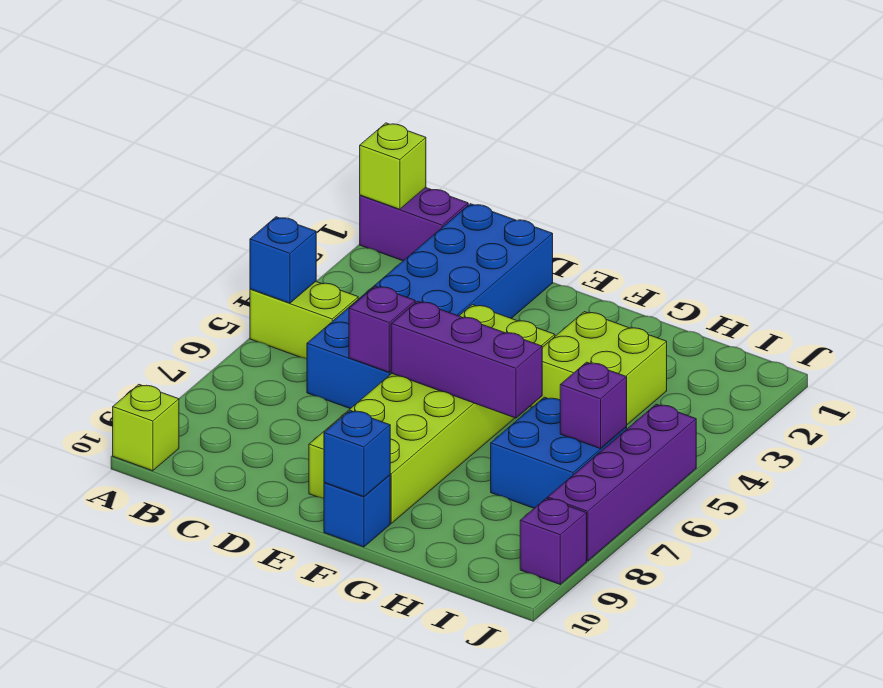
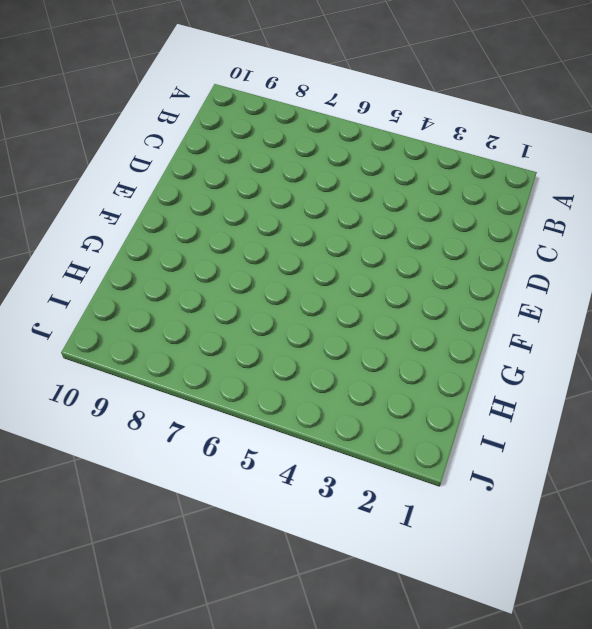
none -> purple brick A1:B1 level 1
none -> lime brick A5:B5 level 1
none -> lime brick A10 level 1

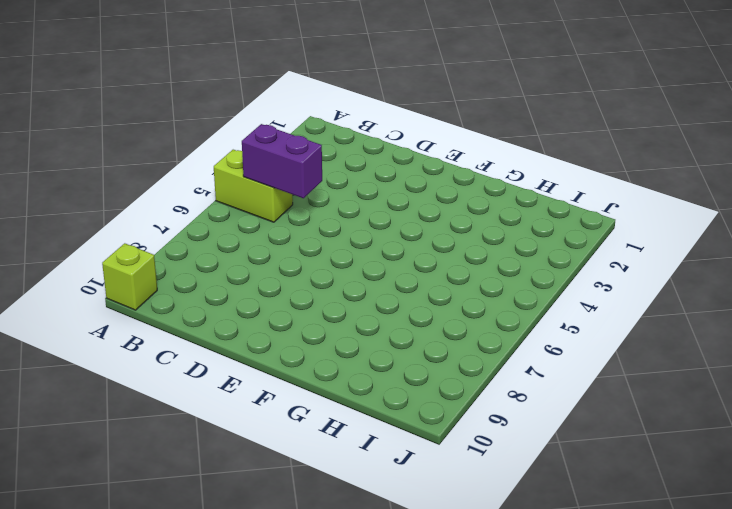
purple brick B5:C5 level 2 -> purple brick A1:B1 level 1
none -> blue brick C1:D6 level 1
none -> lime brick E4:F9 level 1
none -> blue brick F10 level 1

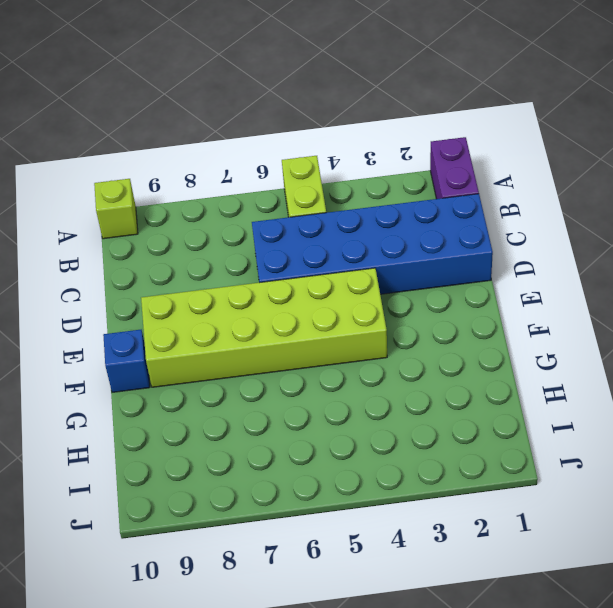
none -> lime brick G3:H4 level 1
none -> blue brick H6:I7 level 1
none -> purple brick J5:J8 level 1

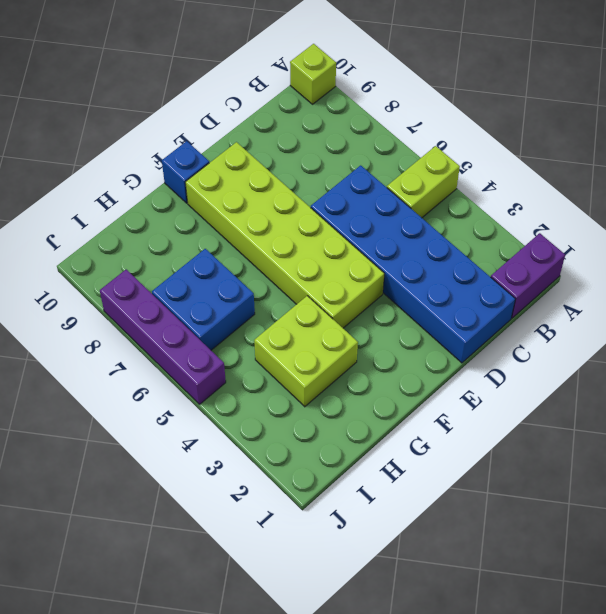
none -> purple brick J9 level 1
none -> lime brick A1 level 2
none -> blue brick A5 level 2

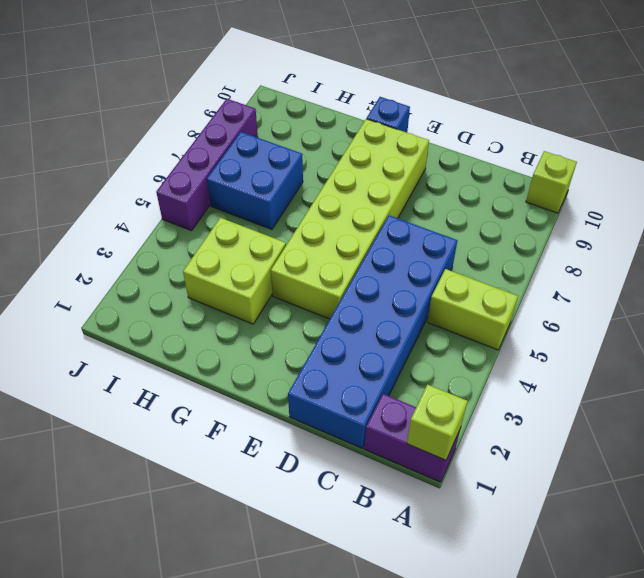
none -> purple brick J9 level 1
none -> blue brick A5 level 2
none -> purple brick D6 level 2

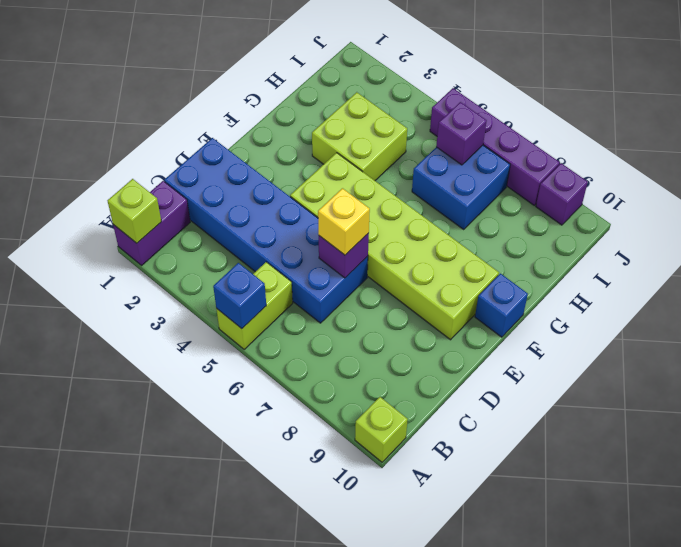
yellow brick D6 level 3 -> none
none -> purple brick E6:G6 level 2
none -> blue brick F10 level 2

